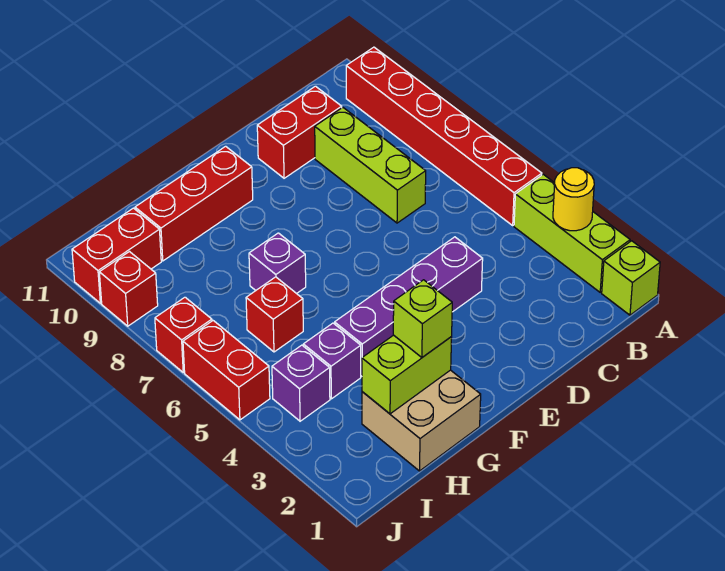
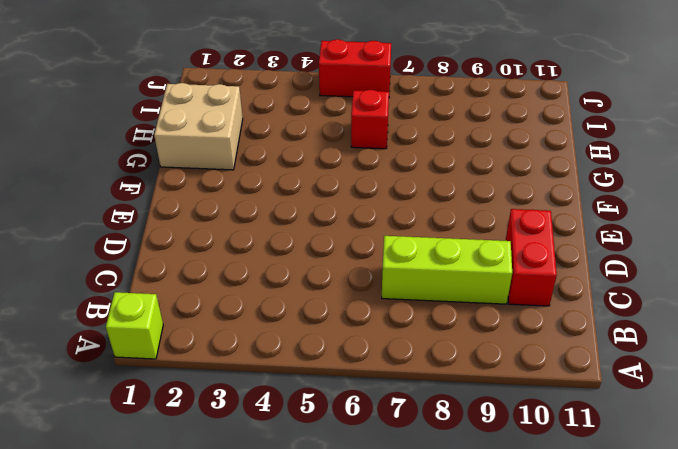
none -> lime brick A2:A4 level 1
none -> red brick A5:A10 level 1
none -> purple brick D4:G4 level 1

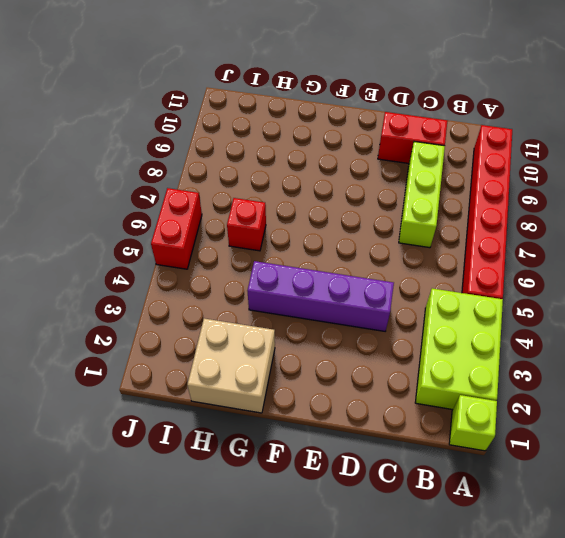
lime brick A2:B4 level 1 -> lime brick A2:A4 level 1
none -> red brick F10:H10 level 1
none -> purple brick G7 level 1
none -> purple brick H4 level 1

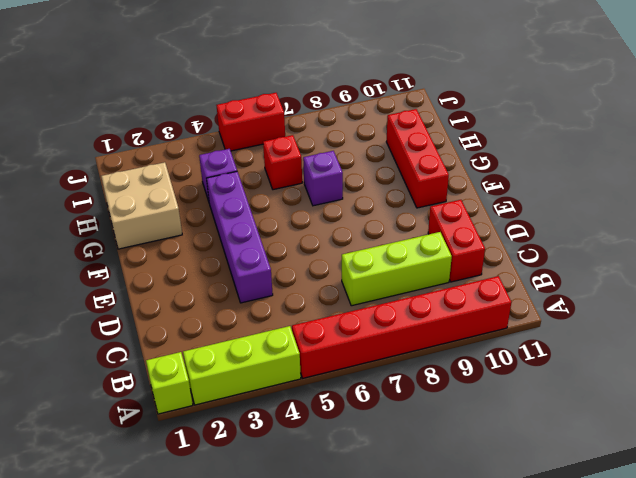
none -> purple brick I4 level 1
none -> red brick I10:J10 level 1
none -> red brick J7 level 1

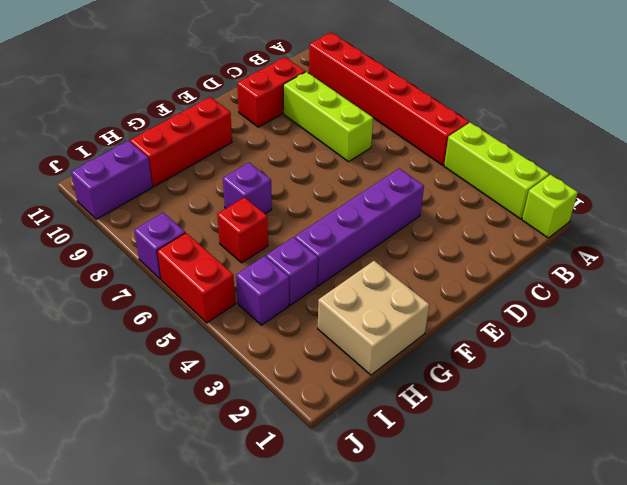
purple brick I10:J10 level 1 -> red brick I10:J10 level 1
purple brick J7 level 1 -> red brick J7 level 1
none -> red brick J9 level 1
none -> yellow round brick A3 level 2
none -> lime brick G2:H2 level 2

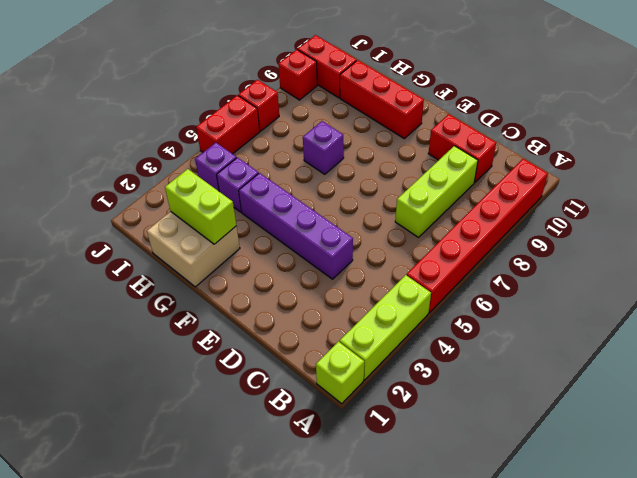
none -> red brick H6 level 1
none -> yellow round brick A3 level 2
none -> lime brick G2 level 3

